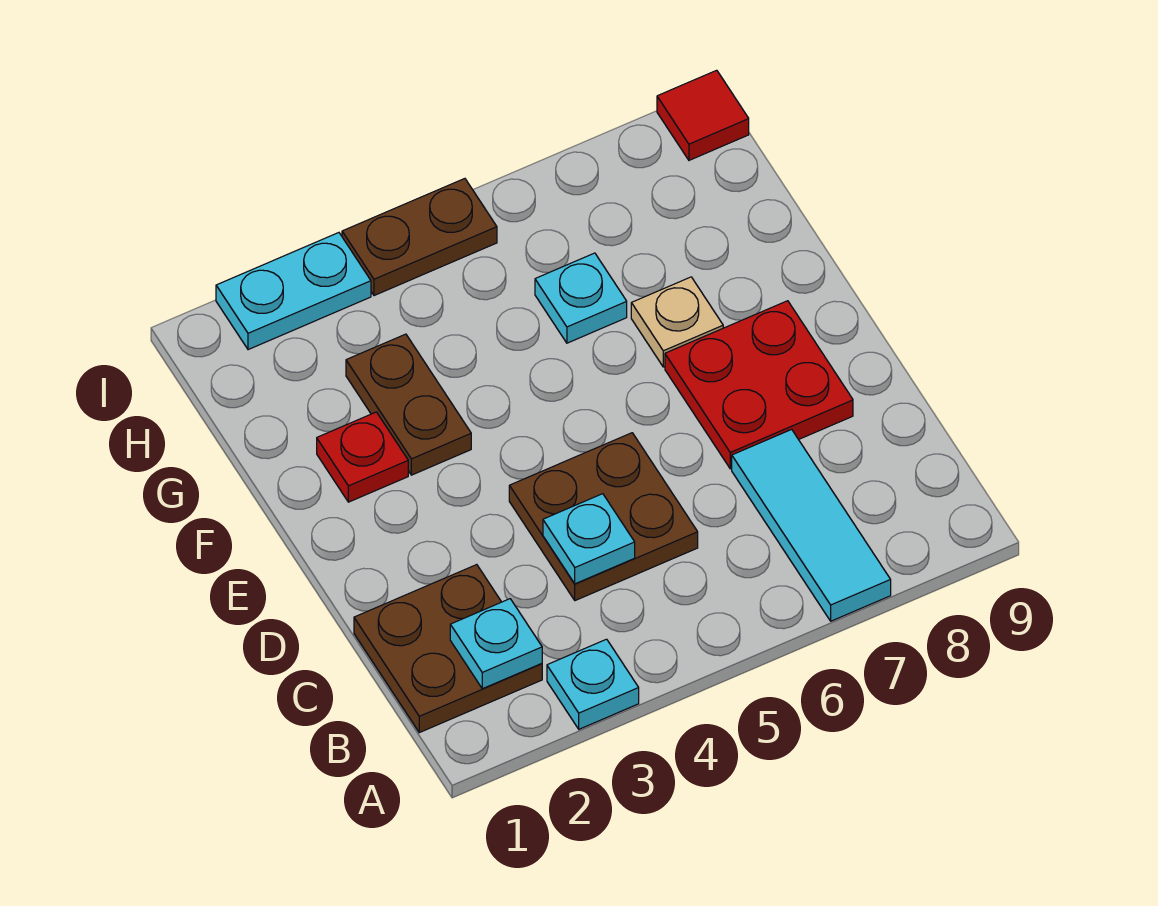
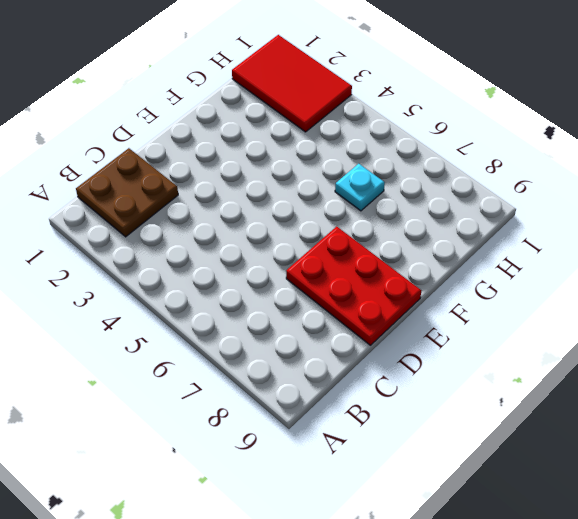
red plate D7:E9 level 1 -> red plate D7:E8 level 1
red tile H1:I3 level 1 -> cyan plate I2:I3 level 1
none -> cyan plate A3 level 1
none -> cyan tile A7:C7 level 1
none -> brown plate C4:D5 level 1

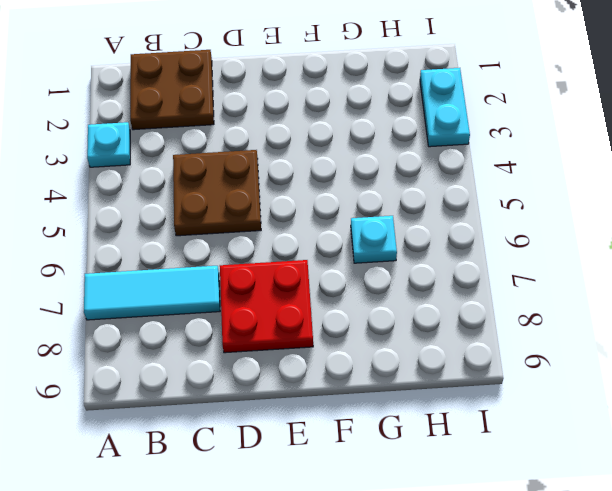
none -> red plate F2 level 1
none -> brown plate F3:G3 level 1
none -> tan plate F7 level 1

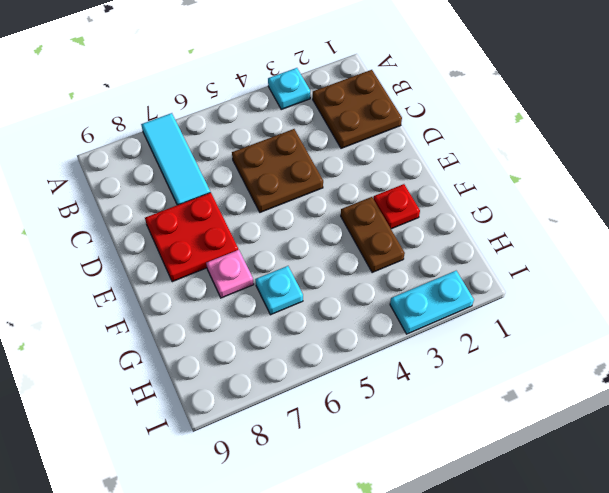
pink plate F7 level 1 -> tan plate F7 level 1
none -> brown plate I4:I5 level 1
none -> red tile I9 level 1
none -> cyan plate B2 level 2

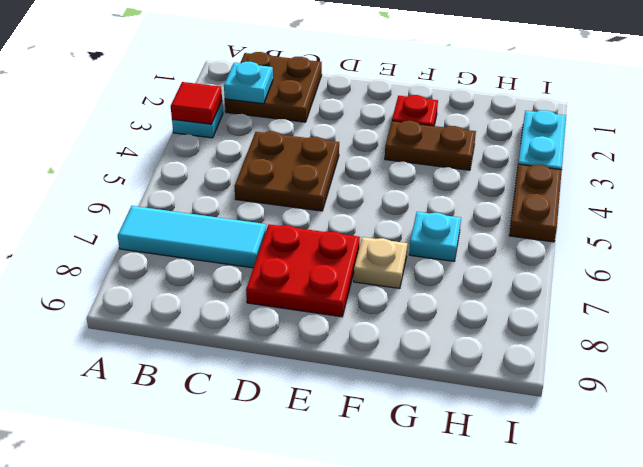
red tile A3 level 2 -> red tile I9 level 1
none -> cyan plate C4 level 2

